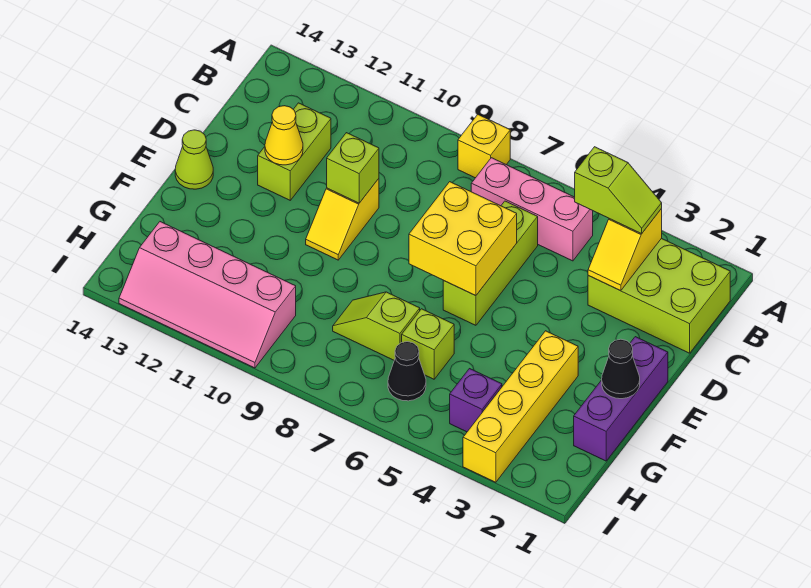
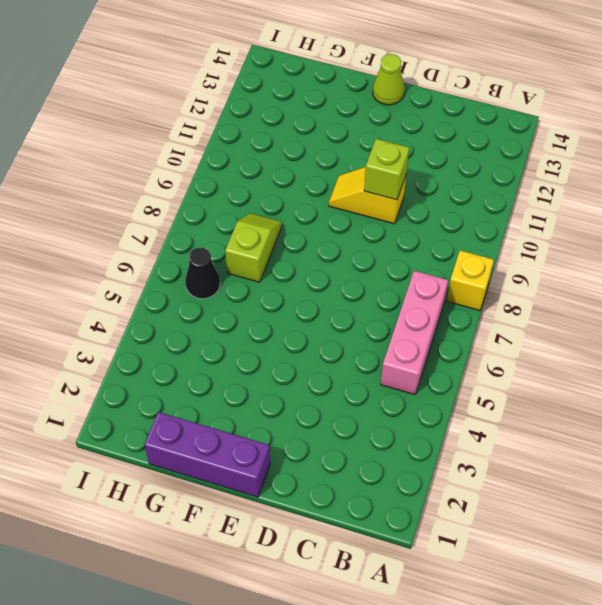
none -> lime brick B1:C3 level 1
none -> lime brick C6:E6 level 1
none -> lime brick C12:D12 level 1

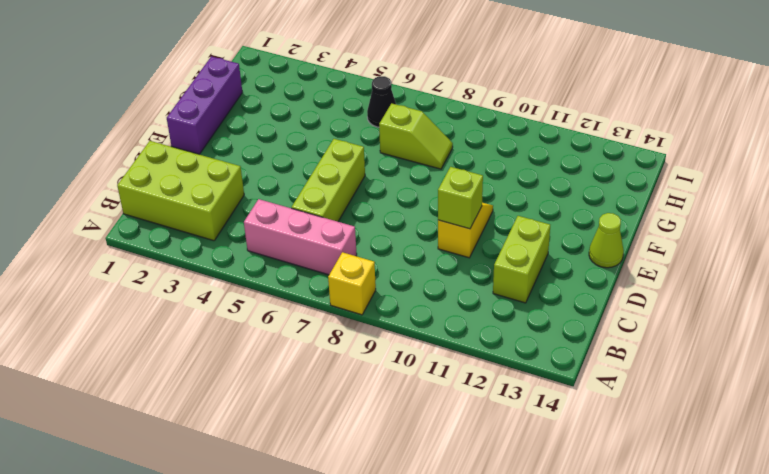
none -> yellow brick F3:I3 level 1
none -> lime brick G6 level 1
none -> purple brick H4 level 1

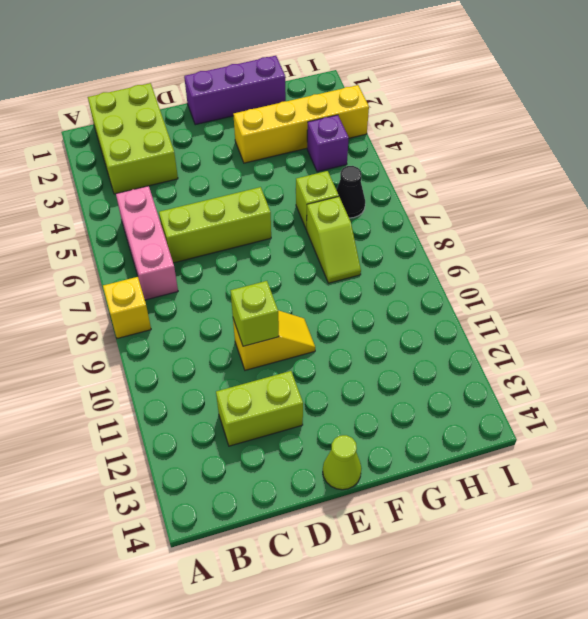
none -> pink slope H10:I13 level 1 top H
none -> yellow slope B3:C3 level 2 top B
none -> yellow brick D6:E7 level 2

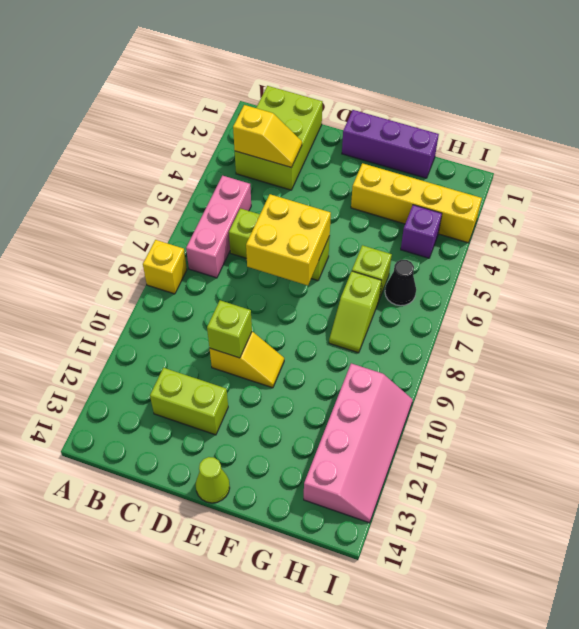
none -> yellow cone D12 level 2
none -> black cone F1 level 2
none -> lime slope B3:B4 level 3 top 4

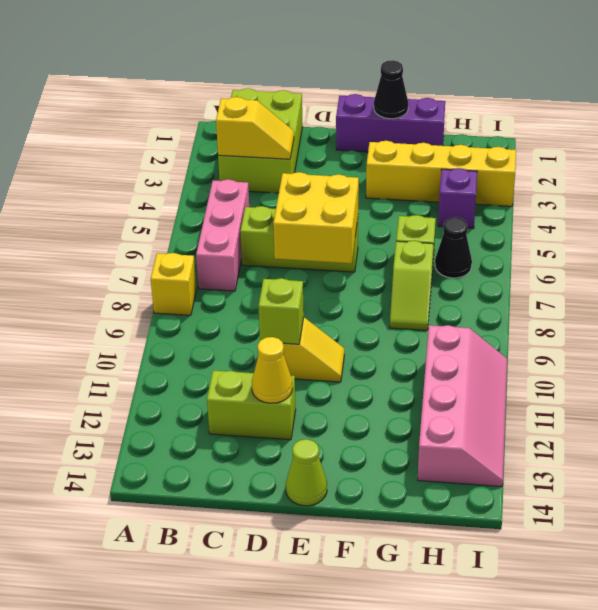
none -> lime slope B3:B4 level 3 top 4

